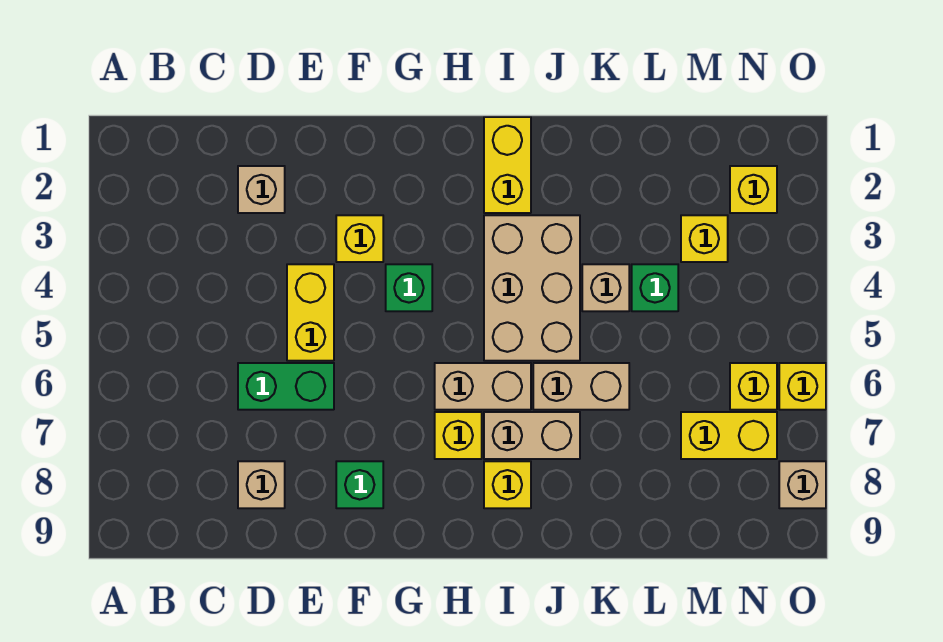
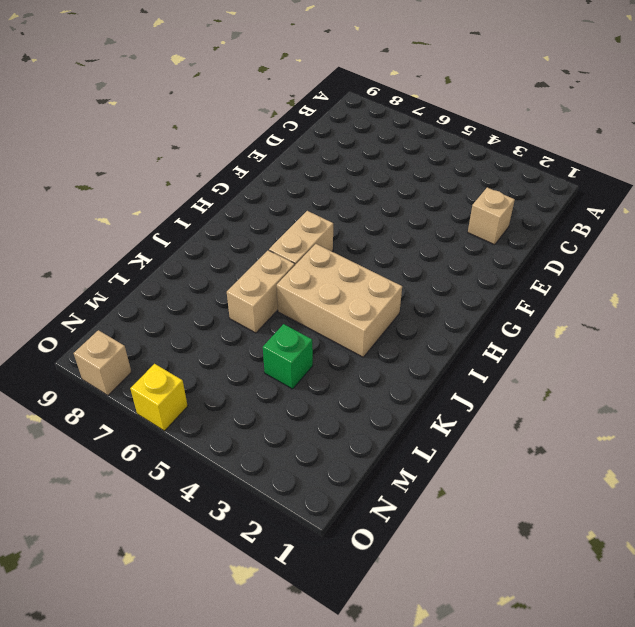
none -> green brick D6:E6 level 1
none -> tan brick D8 level 1
none -> yellow brick E4:E5 level 1

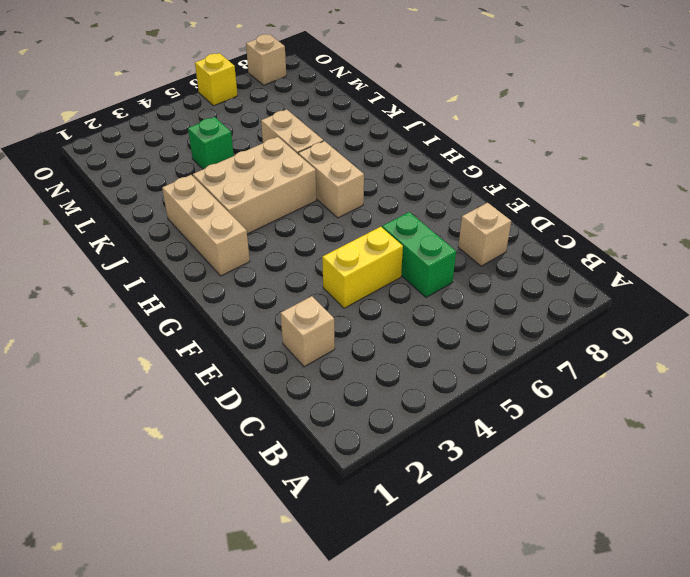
tan brick H2:J2 level 1 -> yellow brick I1:I2 level 1
none -> yellow brick F3 level 1
none -> green brick F8 level 1
none -> green brick G4 level 1

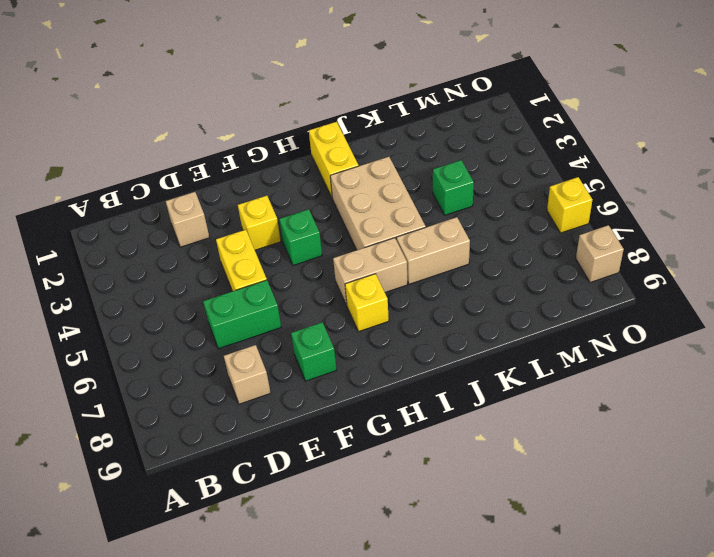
none -> tan brick I7:J7 level 1
none -> yellow brick I8 level 1
none -> tan brick K4 level 1

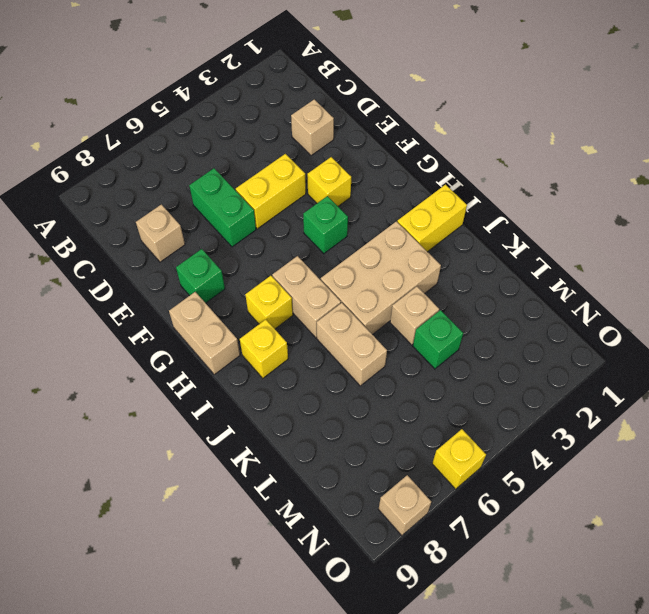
tan brick G9:H9 level 1 -> tan brick I7:J7 level 1
none -> yellow brick M3 level 1
none -> yellow brick M7:N7 level 1
none -> yellow brick N2 level 1

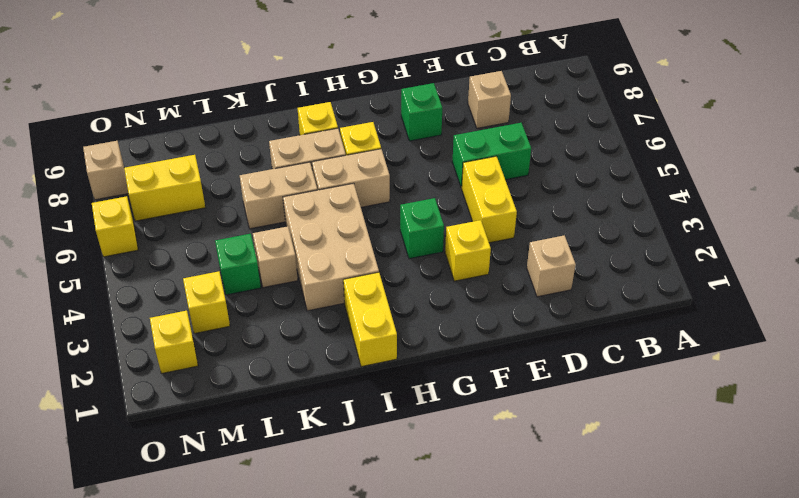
none -> yellow brick N6 level 1

